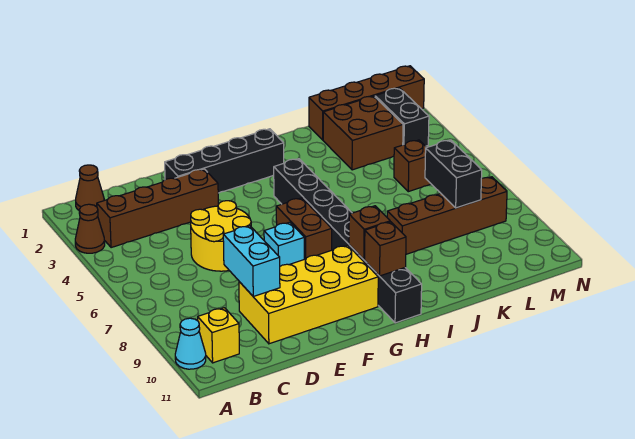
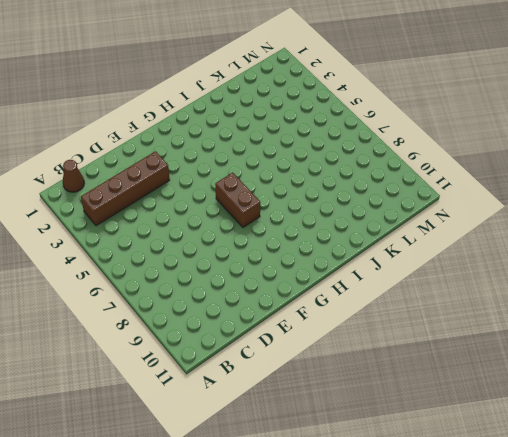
none -> brown cone A3 level 1
none -> cyan cone A10 level 1
none -> yellow brick B10 level 1

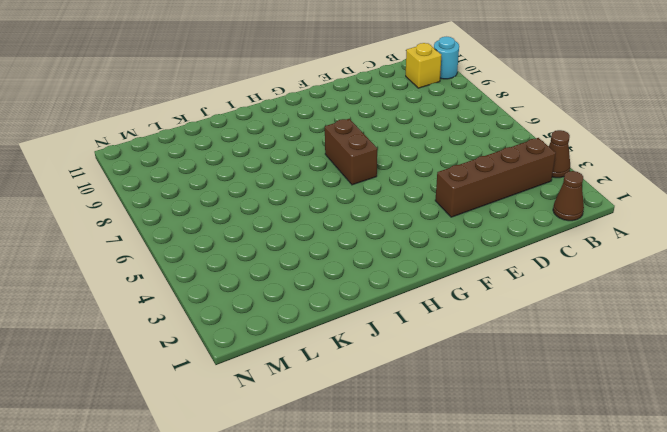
cyan round brick A10 level 1 -> cyan cone A10 level 1
none -> yellow round brick D5:E6 level 1
none -> yellow brick D9:G10 level 1
none -> black brick E2:H2 level 1

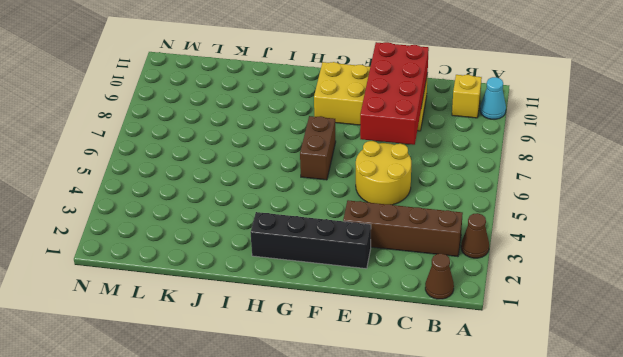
red brick D7:E10 level 2 -> cyan brick D8:D9 level 2
none -> cyan brick F7 level 1
none -> black brick H4:H11 level 1
none -> brown brick J8:M8 level 1

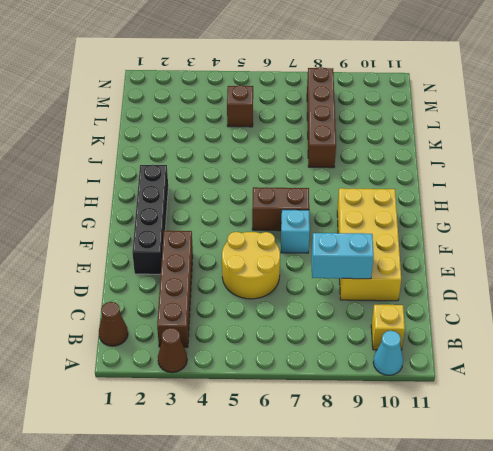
none -> black brick H4:H11 level 1
none -> brown brick K1:N1 level 1
none -> brown brick K2:L3 level 1

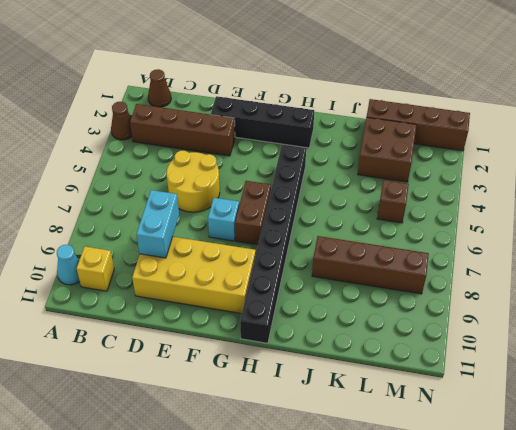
none -> black brick M2:M3 level 1
none -> brown brick H9 level 2
none -> brown brick H10 level 2

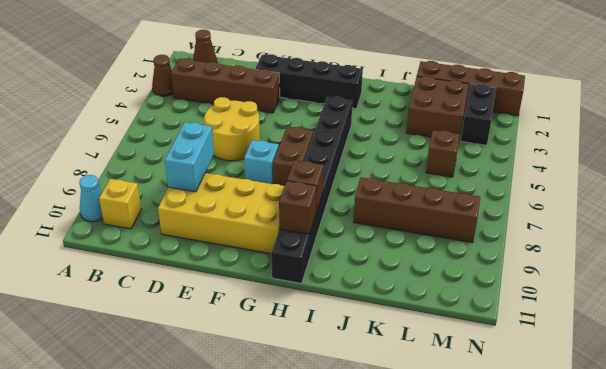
none -> black brick L7:L8 level 2

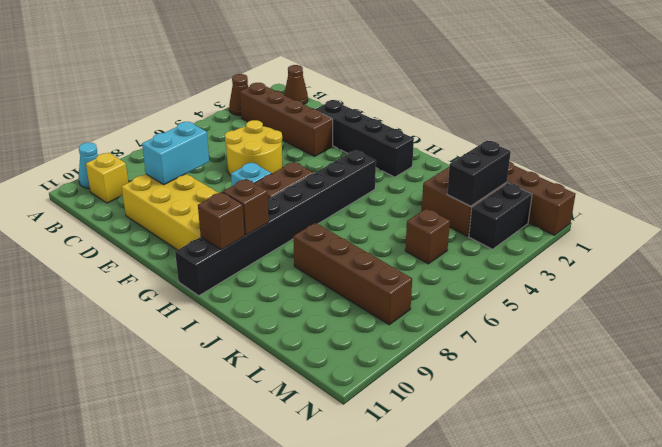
black brick L2:L3 level 2 -> black brick L7:L8 level 2

